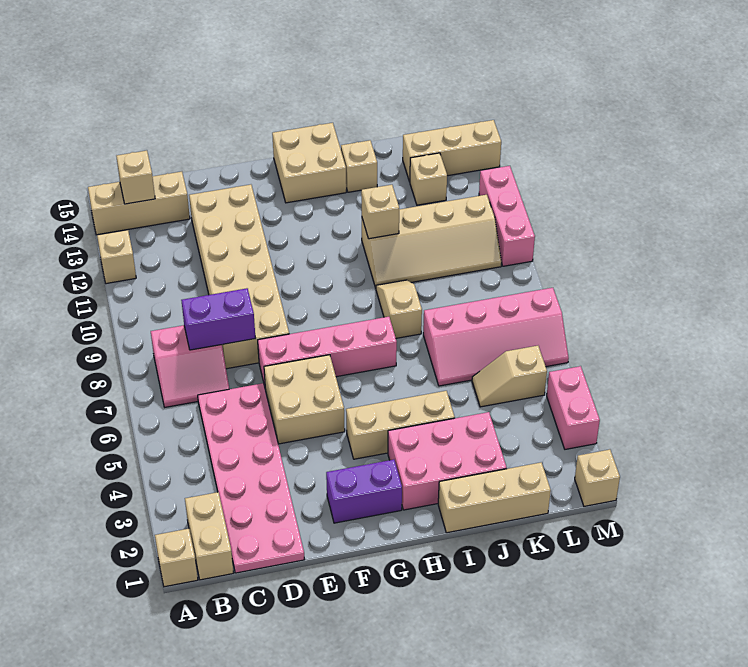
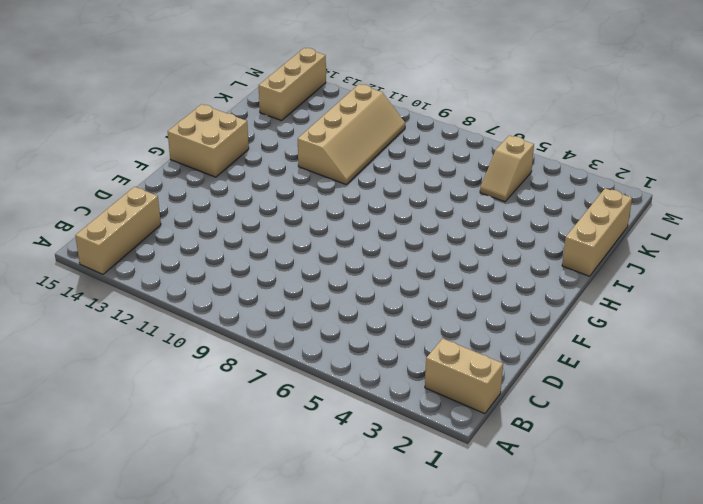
none -> tan brick A1 level 1
none -> tan brick A12 level 1
none -> pink slope B7:C8 level 1 top 8

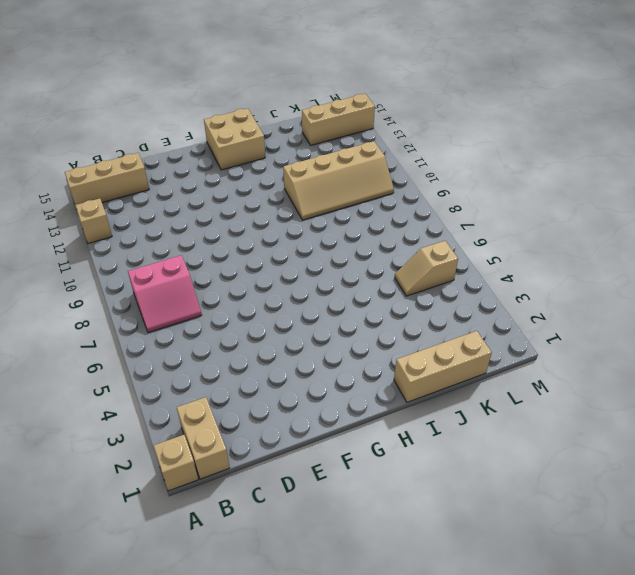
none -> pink plate C1:D6 level 1
none -> tan brick D8:E13 level 1
none -> tan brick E5:F6 level 1

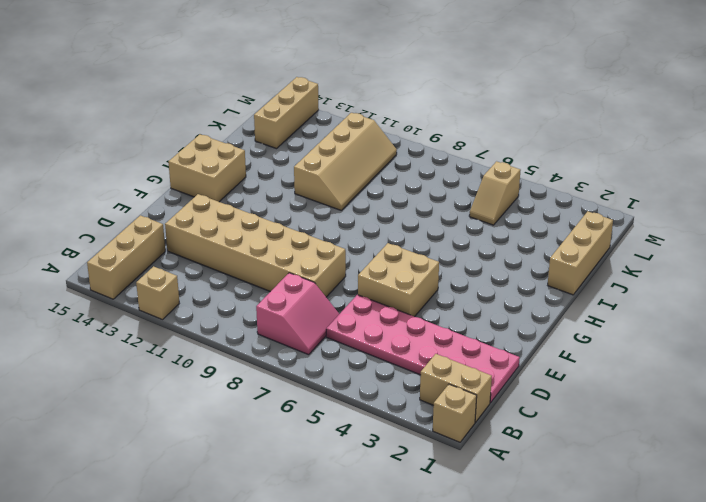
none -> pink brick E7:H7 level 1
none -> purple brick F2:G2 level 1
none -> tan brick G4:I4 level 1

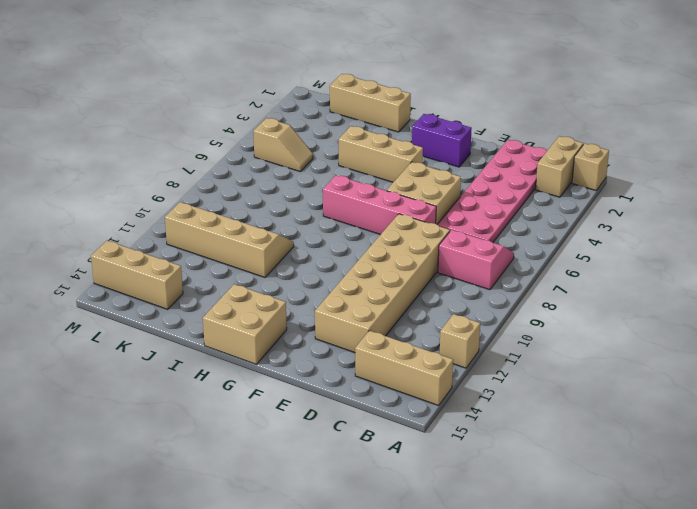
none -> pink brick H2:J3 level 1
none -> tan slope I8:I9 level 1 top 8
none -> tan brick I14 level 1

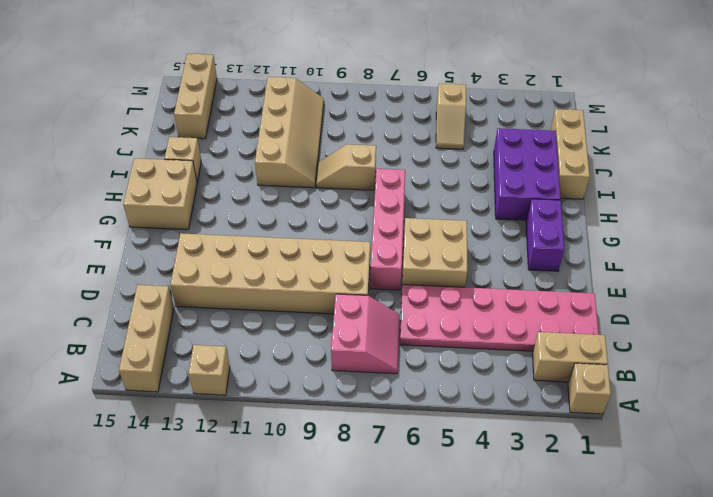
purple brick H2:J3 level 1 -> pink brick H2:J3 level 1
none -> tan brick G4:I4 level 1
none -> pink slope J6:M7 level 1 top 7
none -> tan brick K13 level 1

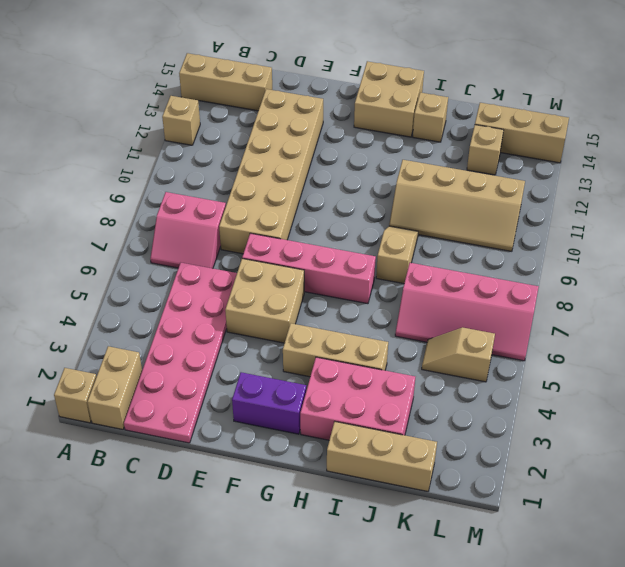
none -> tan brick M1 level 1
none -> pink brick M3:M4 level 1
none -> pink brick M10:M12 level 1

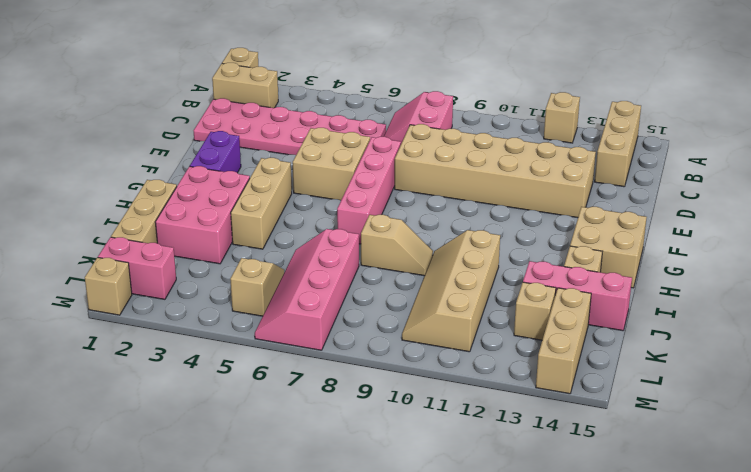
pink brick J13:J15 level 1 -> pink brick M10:M12 level 1
pink brick L1:L2 level 1 -> pink brick M3:M4 level 1
none -> tan brick B14 level 2
none -> purple brick C8:D8 level 2
none -> tan brick I11 level 2

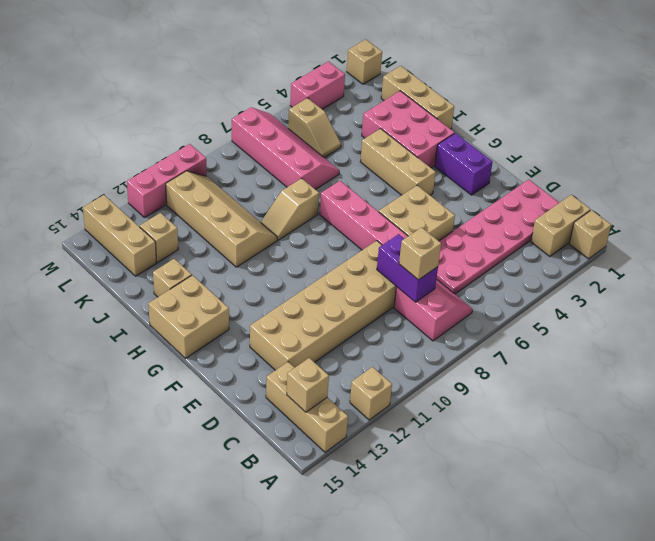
tan brick C8 level 3 -> tan brick I11 level 2

